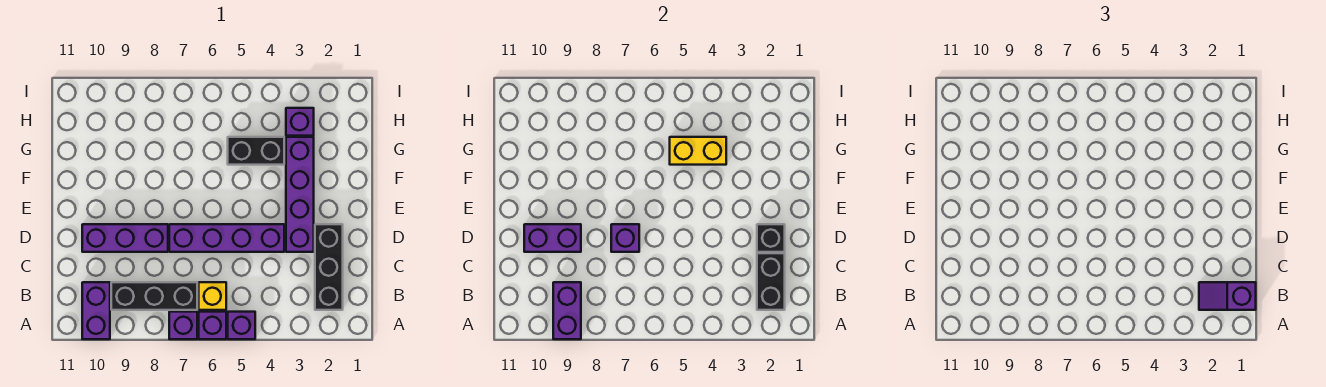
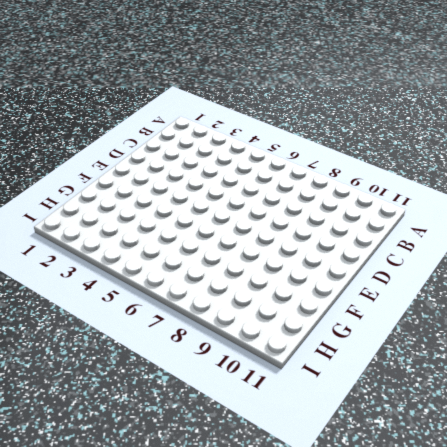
none -> purple brick A5 level 1
none -> purple brick A6 level 1
none -> purple brick A7 level 1

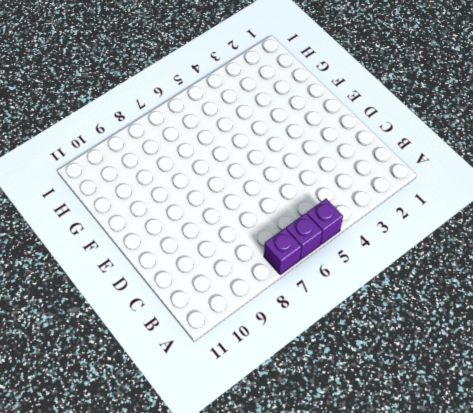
none -> purple brick A10:B10 level 1
none -> black brick B2:D2 level 1
none -> yellow brick B6 level 1

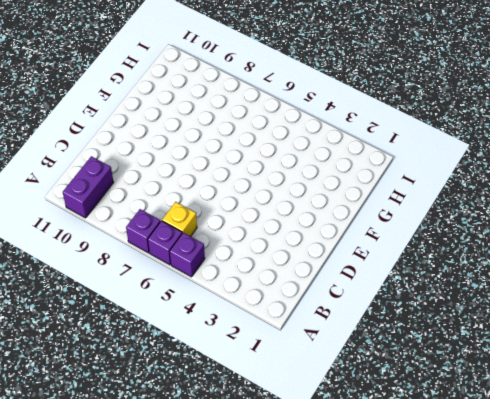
none -> black brick B2:D2 level 1
none -> black brick B7:B9 level 1
none -> purple brick D3:G3 level 1

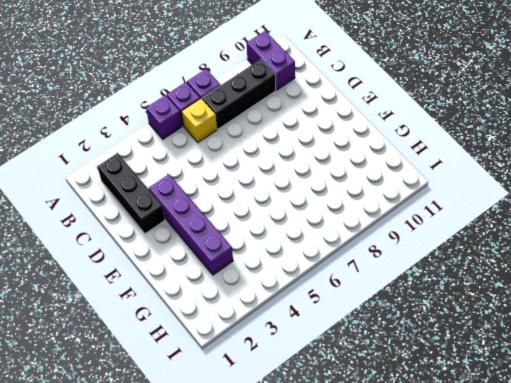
none -> purple brick D4:D7 level 1
none -> purple brick D8:D10 level 1
none -> black brick G4:G5 level 1

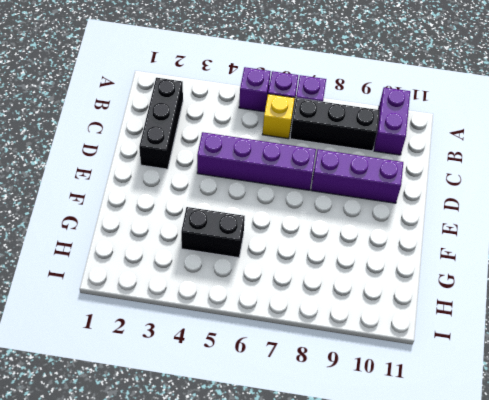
none -> purple brick D3:G3 level 1
none -> purple brick H3 level 1
none -> purple brick A9:B9 level 2

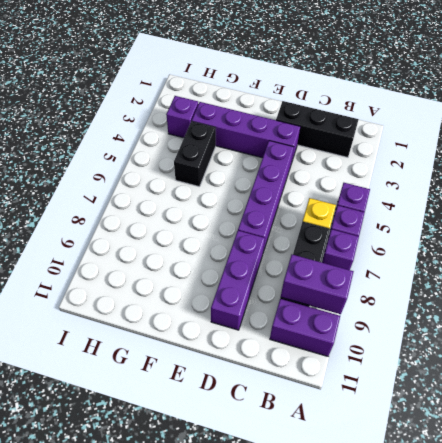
none -> black brick B2:C2 level 2
none -> black brick D2 level 2
none -> purple brick D7 level 2

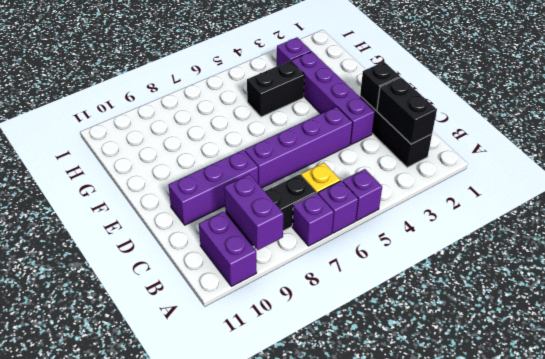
none -> purple brick D7 level 2
none -> purple brick D9:D10 level 2
none -> yellow brick G4:G5 level 2

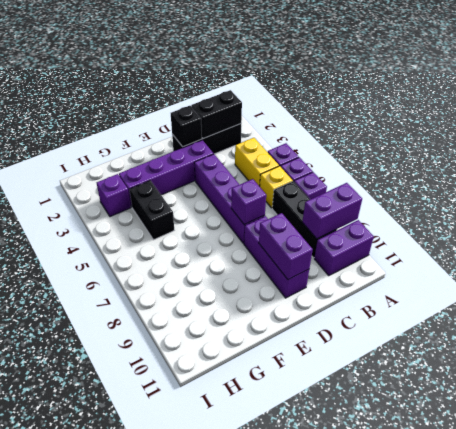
yellow brick B4:B5 level 1 -> yellow brick G4:G5 level 2
none -> purple slope B1:B2 level 3 top 1

